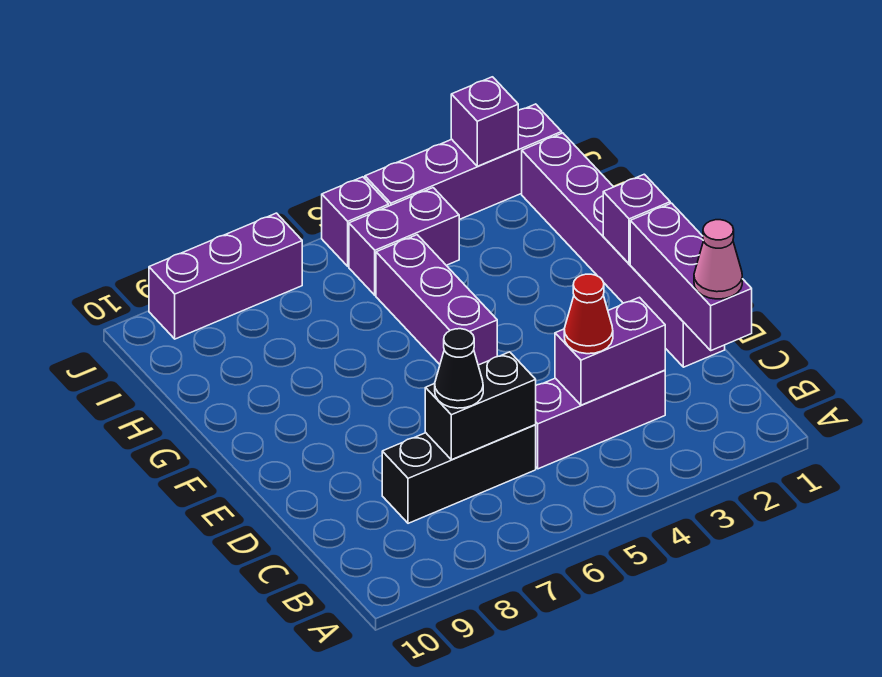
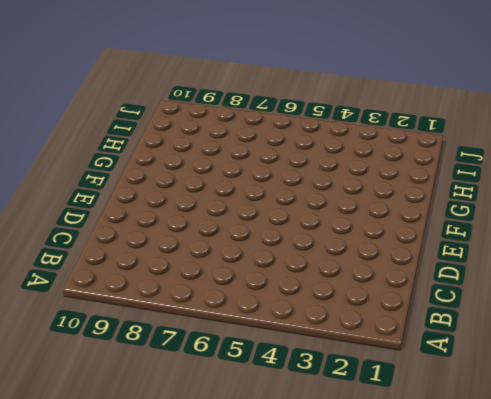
none -> purple brick C3:C5 level 1
none -> black brick C6:C8 level 1
none -> purple brick D1:I1 level 1

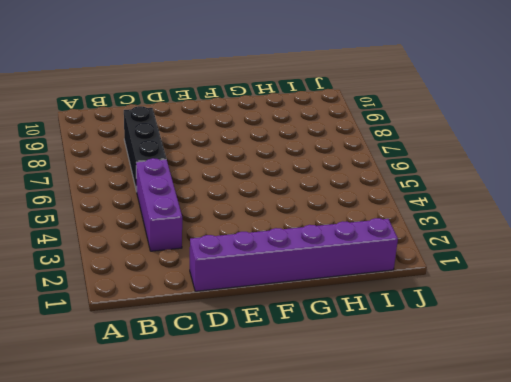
none -> purple brick F5:H5 level 1
none -> purple brick I4:I5 level 1
none -> purple brick J1:J4 level 1

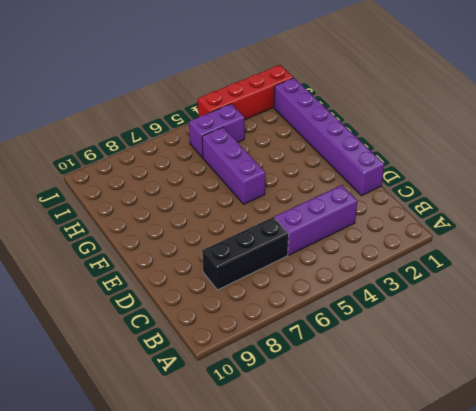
red brick J1:J4 level 1 -> purple brick J1:J4 level 1
none -> purple brick J5 level 1
none -> purple brick J7:J9 level 1
none -> purple brick C1:E1 level 2

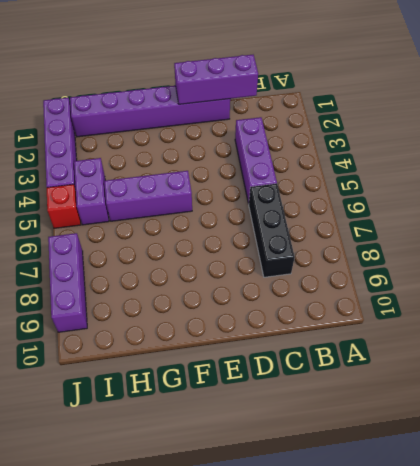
red brick J5 level 1 -> purple brick J5 level 1
none -> purple brick C3:C4 level 2
none -> black brick C6:C7 level 2
none -> purple brick F1 level 2

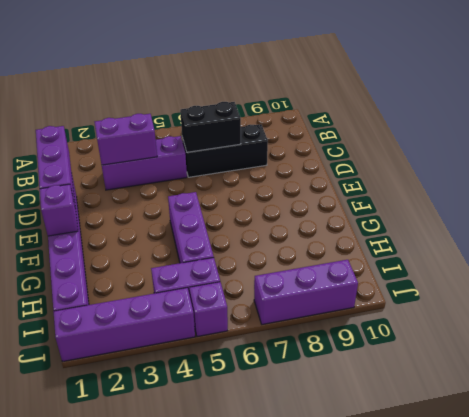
none -> purple brick J2 level 2
none -> pink cone C1 level 3
none -> red cone C4 level 3

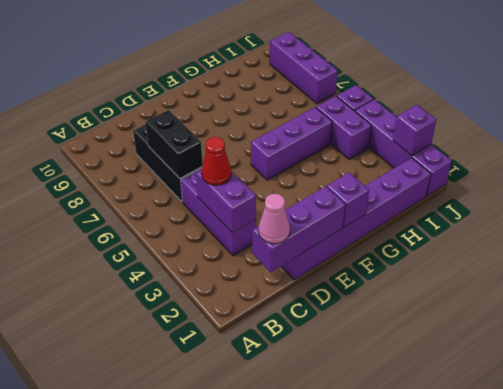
none -> black cone C7 level 3

